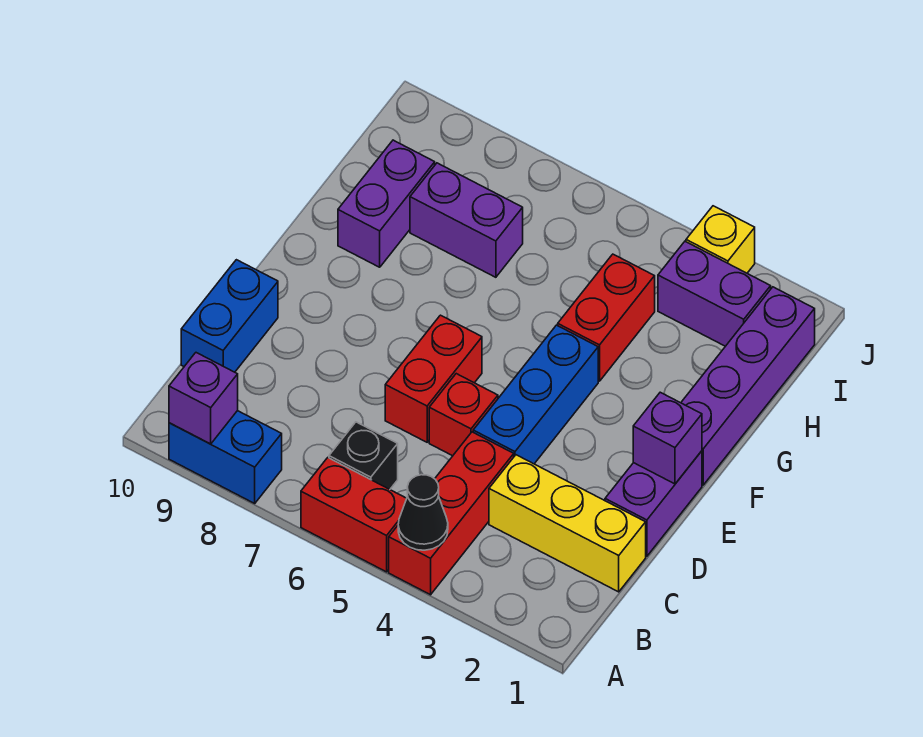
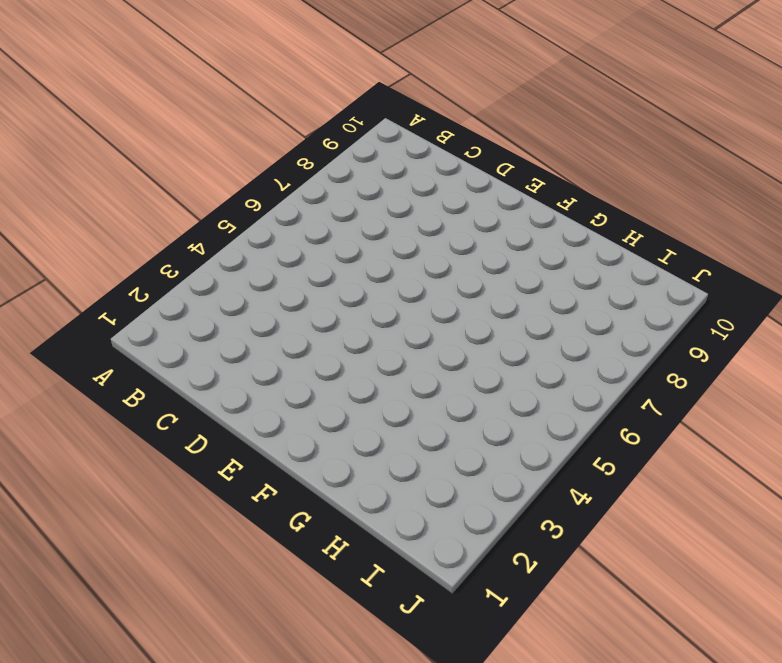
none -> red brick A4:C4 level 1
none -> red brick A5:A6 level 1
none -> blue brick A8:A9 level 1

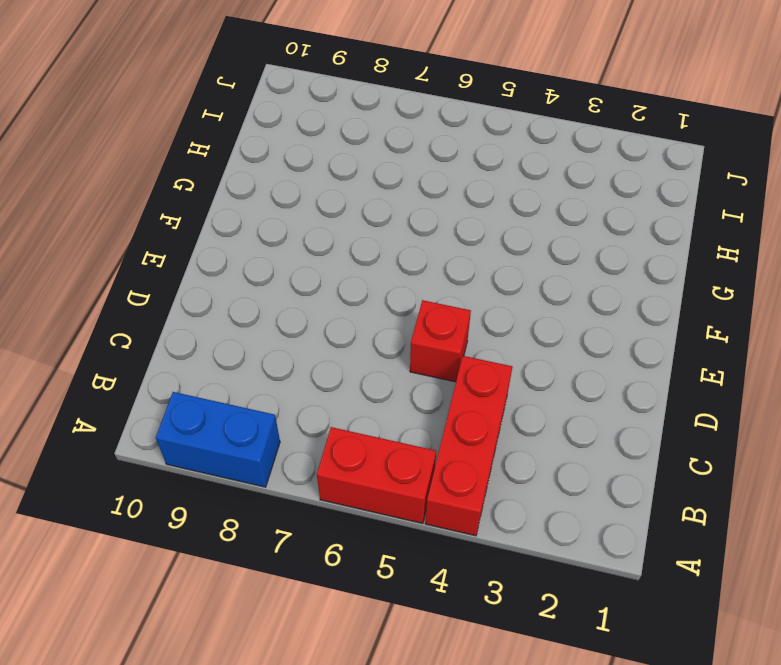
none -> black brick B6 level 1
none -> yellow brick C1:C3 level 1
none -> blue brick C10:D10 level 1

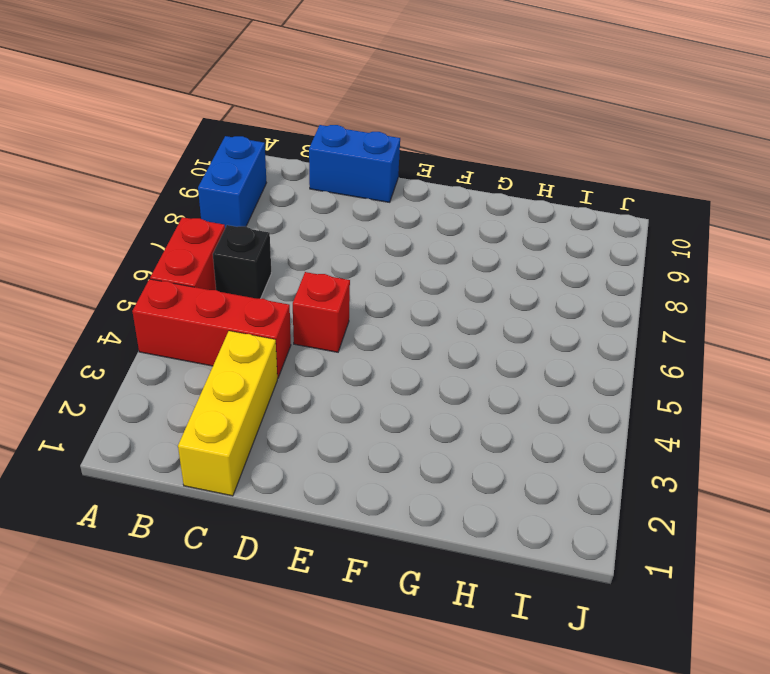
none -> purple brick D1:E1 level 1
none -> blue brick D4:F4 level 1
none -> red brick D6:E6 level 1

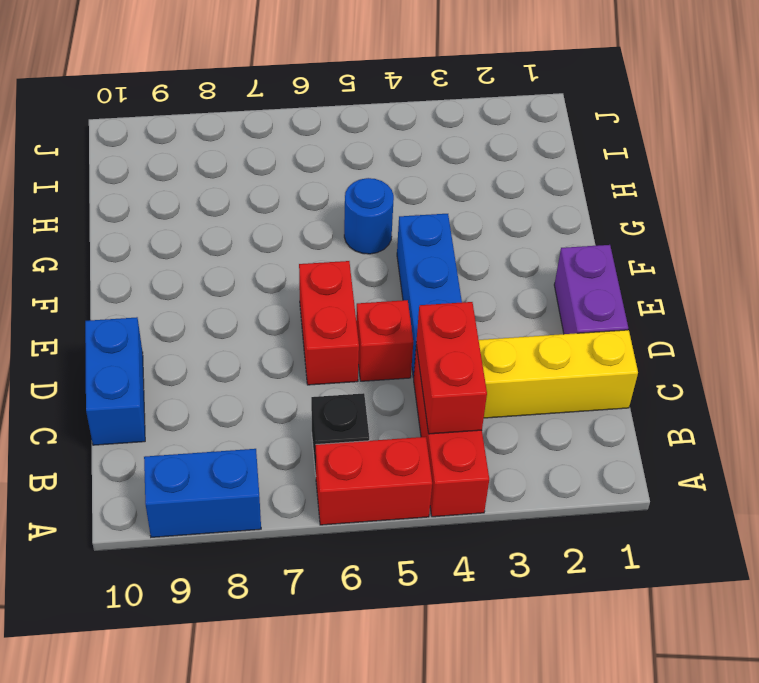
red brick B4:C4 level 2 -> red brick G4:H4 level 1
blue round brick G5 level 1 -> none
none -> purple brick F1:I1 level 1
none -> purple brick G9:H9 level 1
none -> purple brick H7:H8 level 1

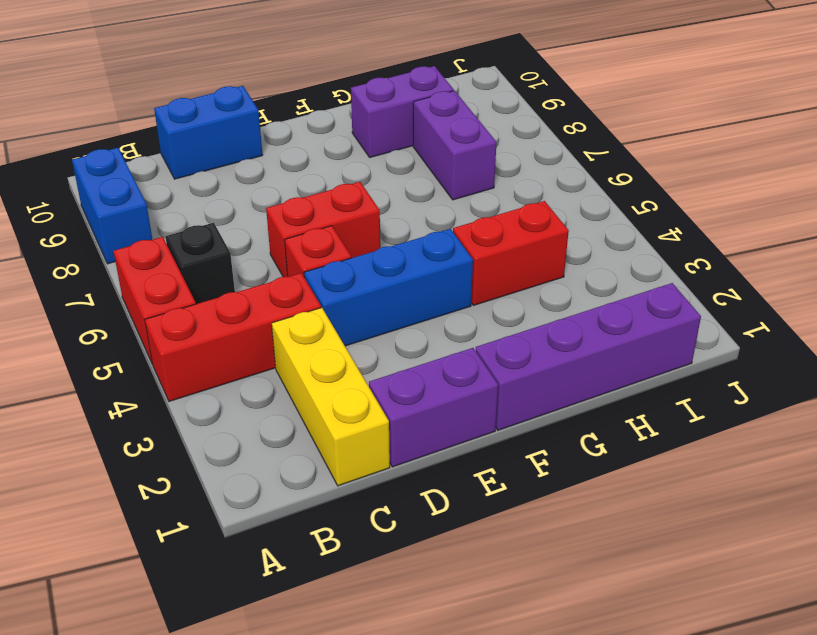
none -> purple brick I2:I3 level 1
none -> yellow brick J3 level 1
none -> black cone A4 level 2

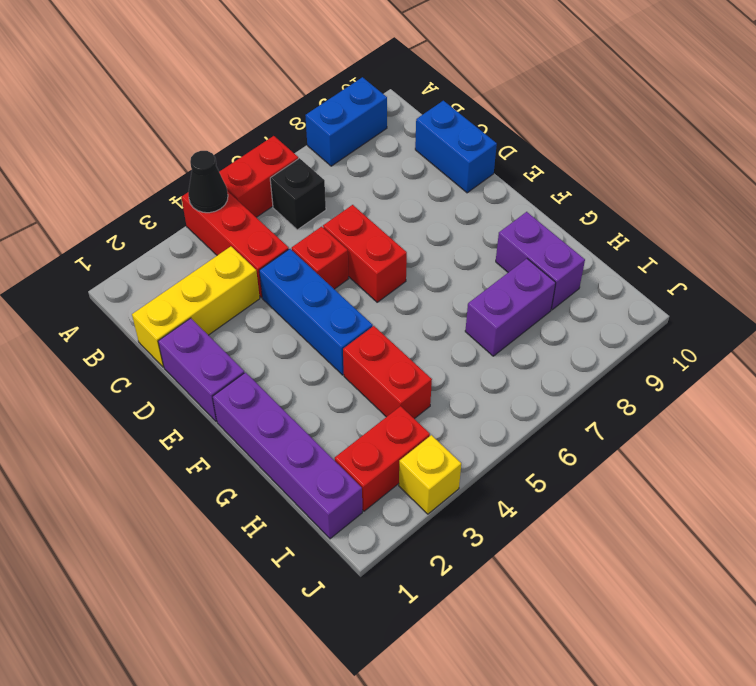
red brick I2:I3 level 1 -> purple brick I2:I3 level 1
none -> purple brick A9 level 2
none -> purple brick E1 level 2

